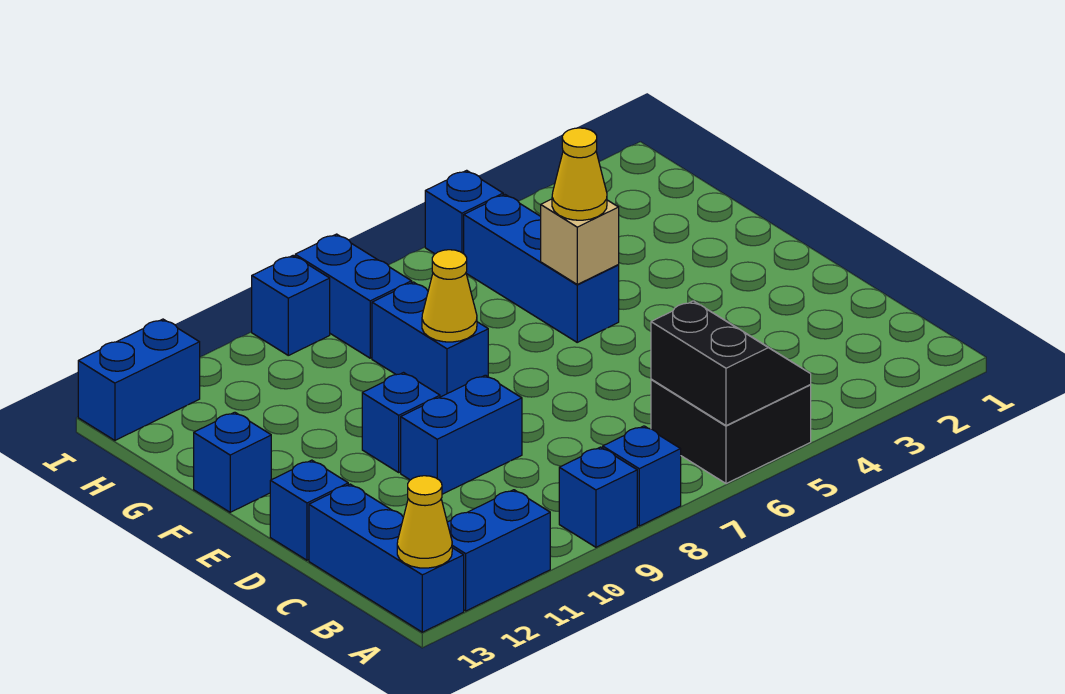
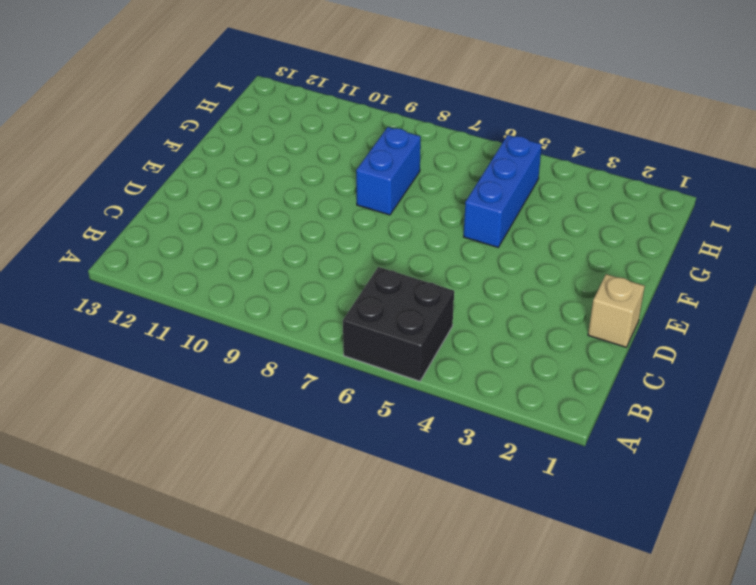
tan brick D1 level 1 -> tan brick F5 level 2
none -> blue brick A8 level 1
none -> blue brick A9 level 1
none -> blue brick A11:A12 level 1

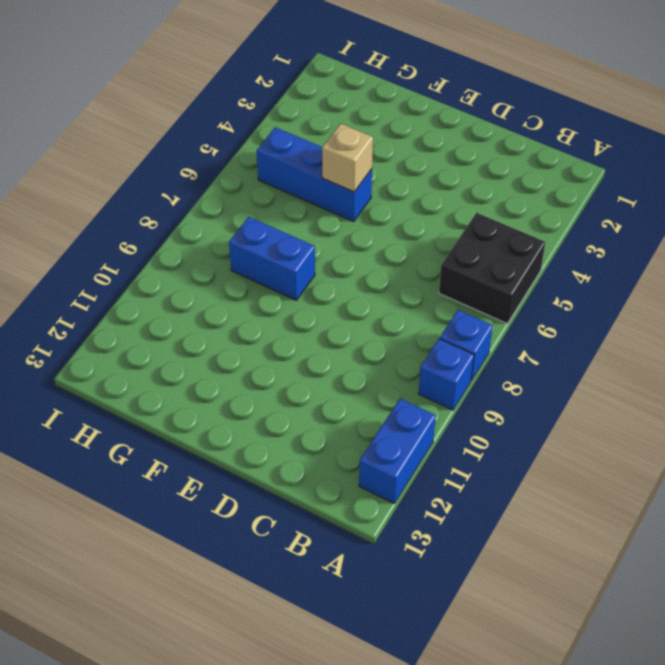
none -> blue brick A13:C13 level 1
none -> blue brick D9:D10 level 1
none -> blue brick D13 level 1

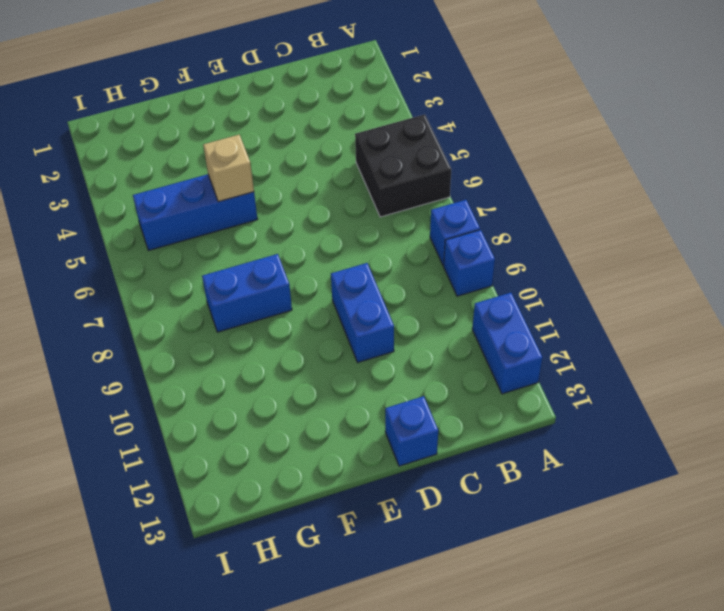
none -> blue brick A13:C13 level 1
none -> blue brick E10 level 1
none -> blue brick F13 level 1

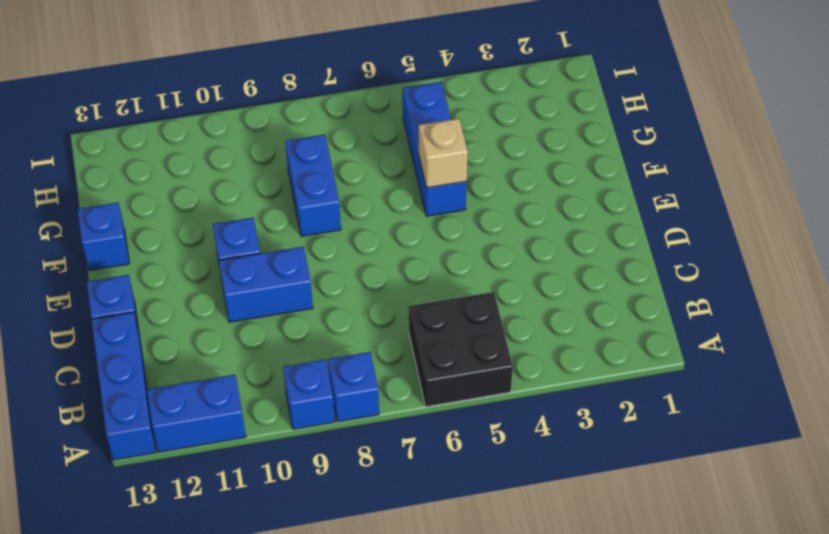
none -> blue brick H8:I8 level 1
none -> blue brick I5 level 1
none -> blue brick I9 level 1

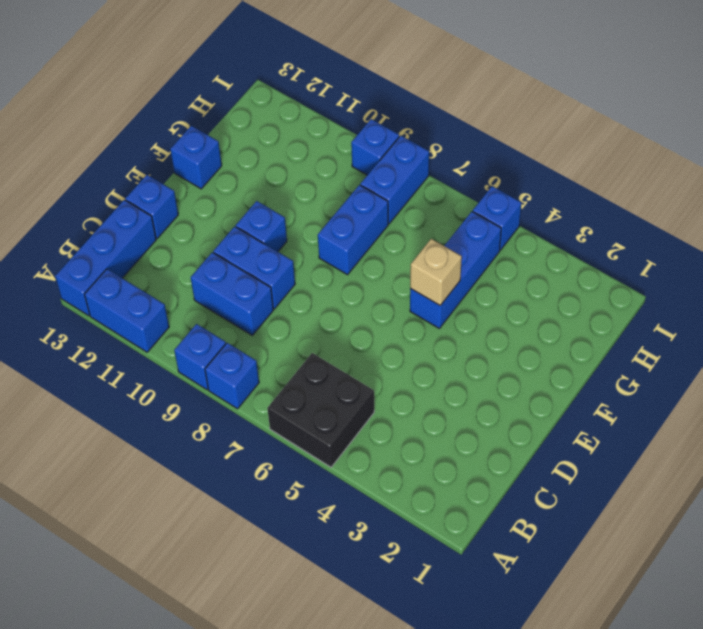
blue brick C9:C10 level 1 -> blue brick I12:I13 level 1
none -> black slope A5:B6 level 2 top 6
none -> yellow cone A13 level 2
none -> yellow cone F8 level 2

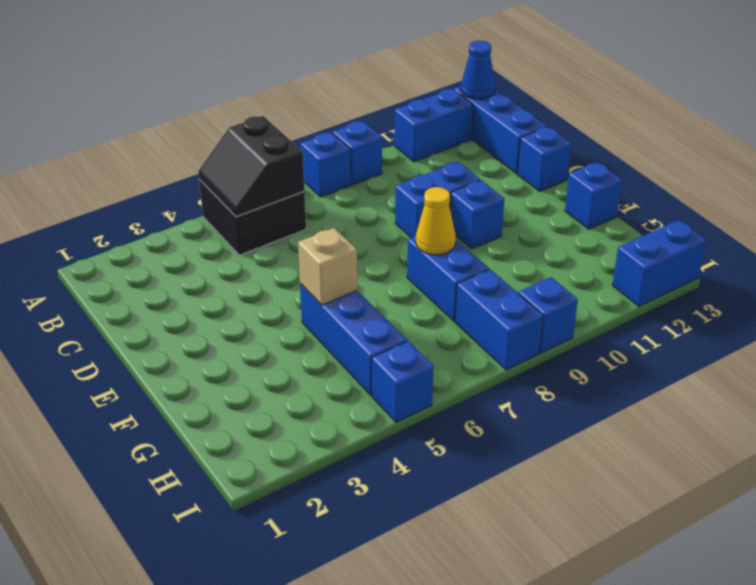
blue cone A13 level 2 -> yellow cone A13 level 2
none -> yellow cone F5 level 3

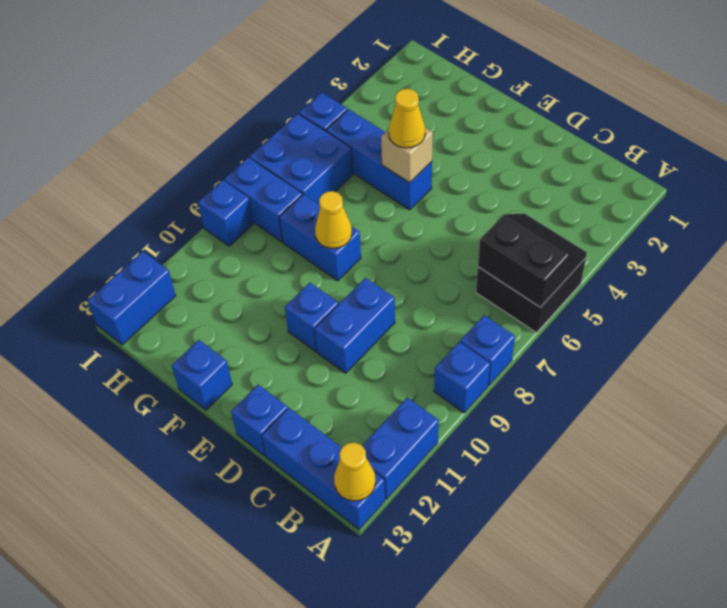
blue brick H6:I7 level 1 -> none

